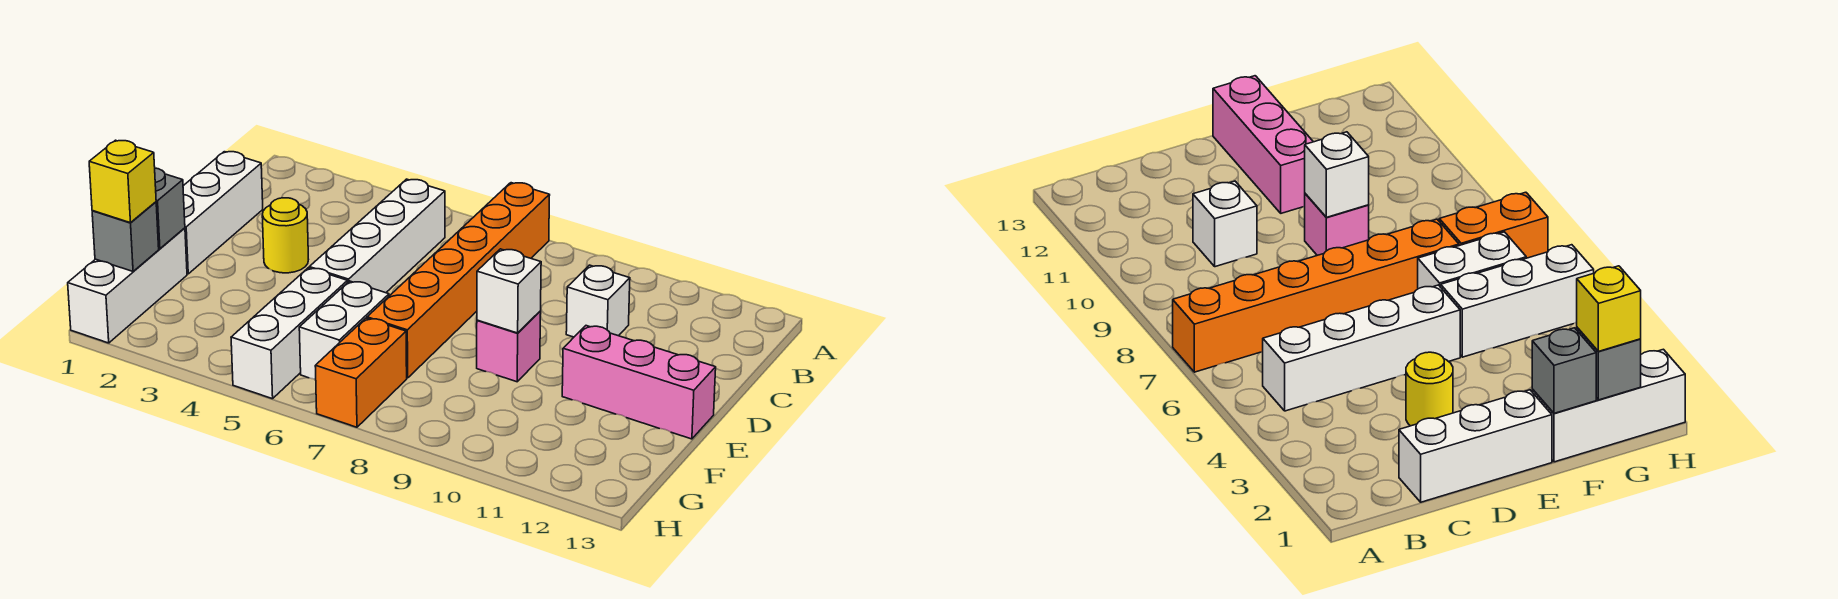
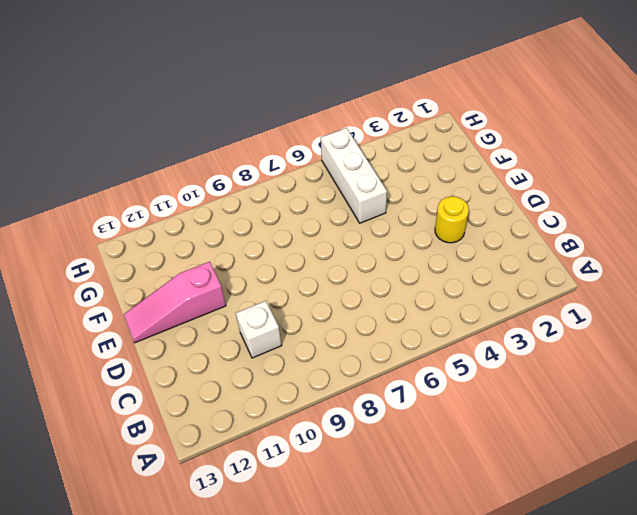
pink slope E11:E13 level 1 top 11 -> pink brick E11:E13 level 1
none -> orange brick A7:F7 level 1
none -> white brick B5:E5 level 1
none -> white brick C1:E1 level 1

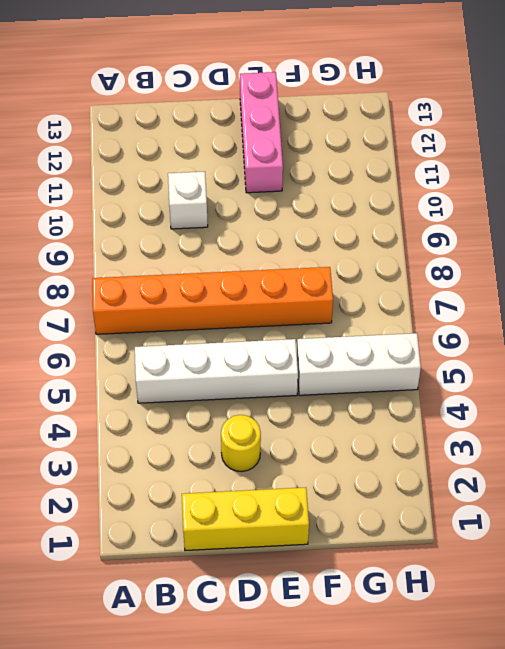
yellow brick C1:E1 level 1 -> white brick C1:E1 level 1
none -> pink brick E9 level 1
none -> white brick F1:H1 level 1
none -> white brick F6:G6 level 1

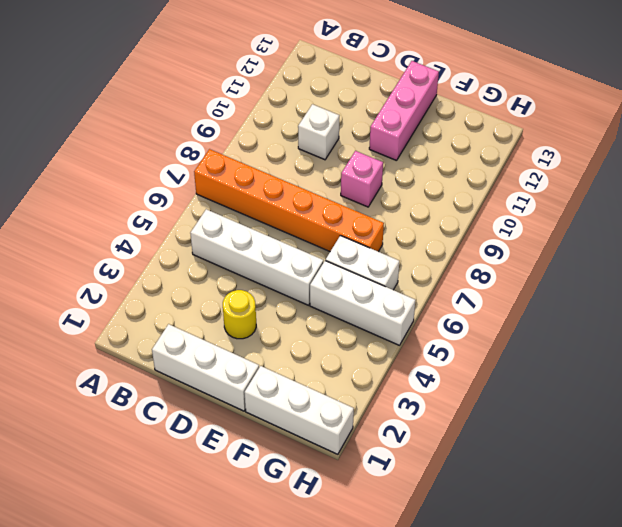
none -> orange brick G7:H7 level 1
none -> white brick E9 level 2
none -> grey brick F1 level 2

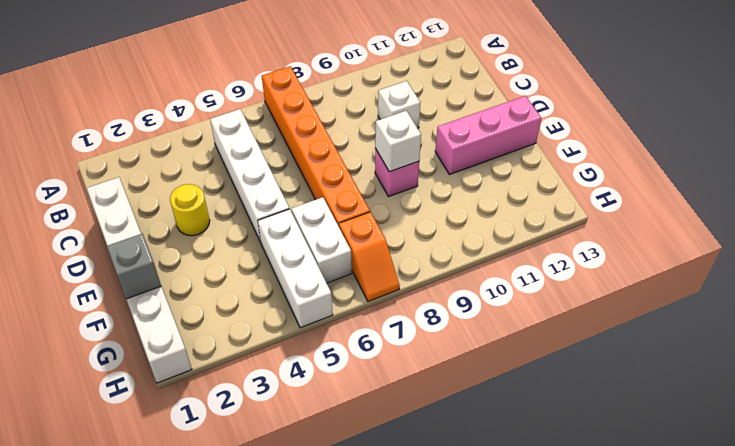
orange slope G7:H7 level 1 top G -> orange brick G7:H7 level 1
none -> grey brick G1 level 2
none -> yellow brick G1 level 3

